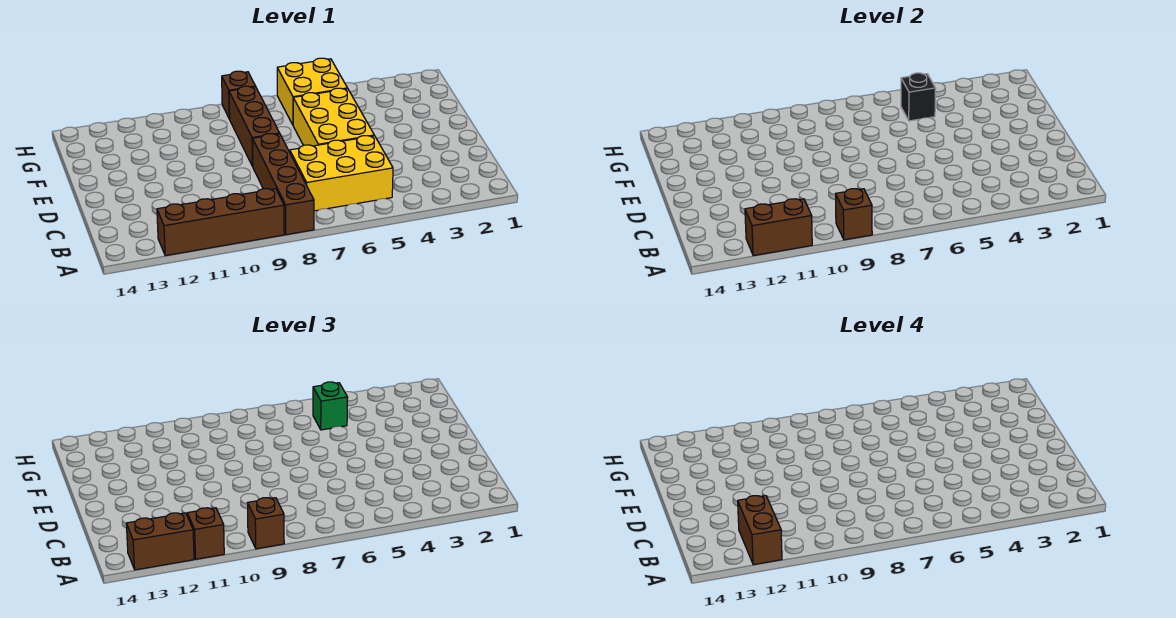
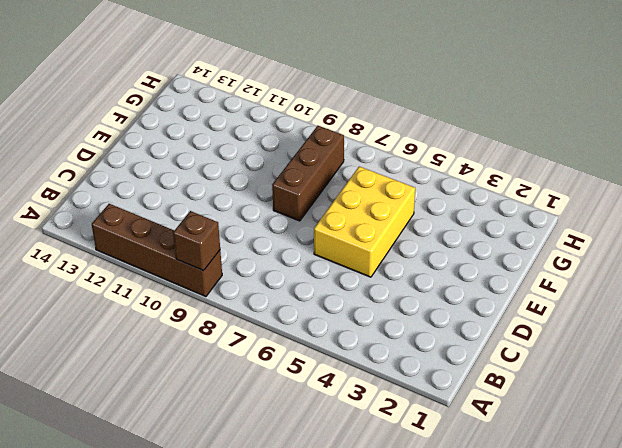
none -> brown brick A8:D8 level 1
none -> yellow brick B5:C7 level 1
none -> yellow brick G5:H6 level 1

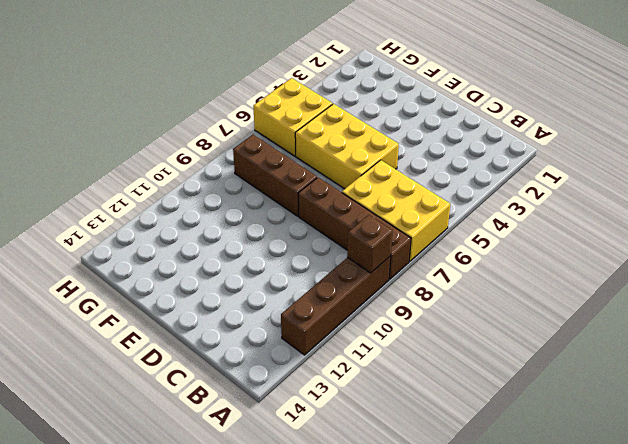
yellow brick A6:C7 level 1 -> yellow brick B5:C7 level 1
none -> brown brick H8 level 1
none -> brown brick A11:A12 level 2
none -> black brick G5 level 2

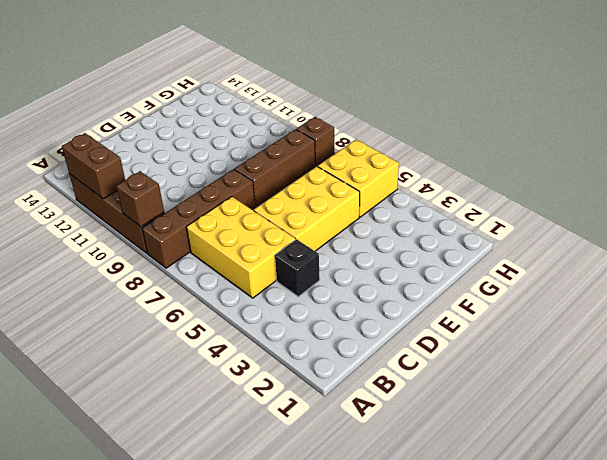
black brick C4 level 1 -> black brick G5 level 2
none -> brown brick A9 level 3
none -> brown brick A11 level 3
none -> brown brick A12:A13 level 3

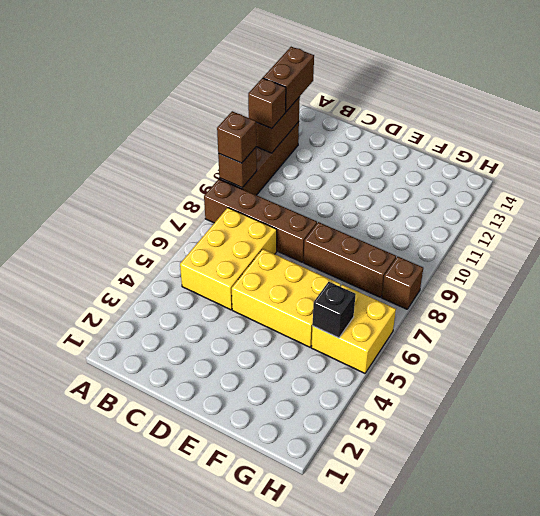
none -> green brick G5 level 3
none -> brown brick A12:B12 level 4

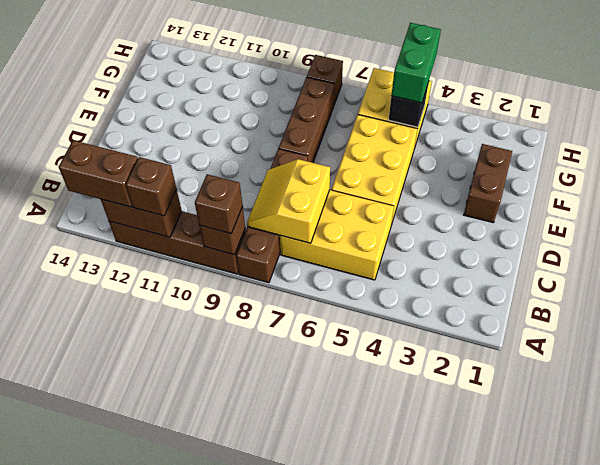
yellow slope B7:C8 level 2 top 7 -> none
brown brick E2:F2 level 1 -> brown brick A12:B12 level 4
green brick G5:H5 level 3 -> green brick G5 level 3

